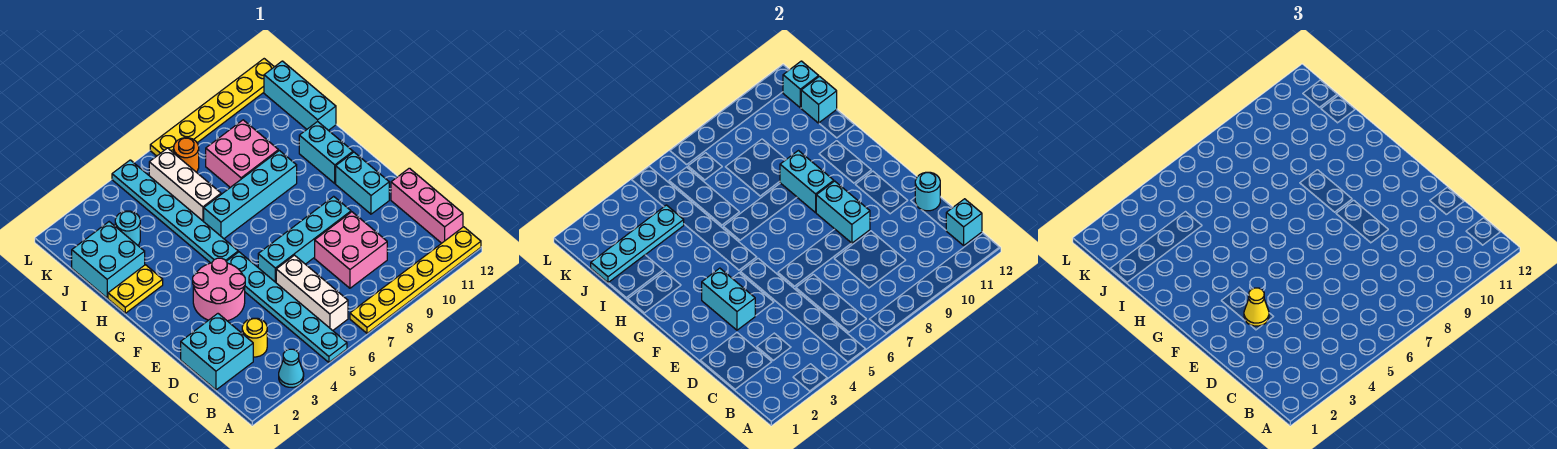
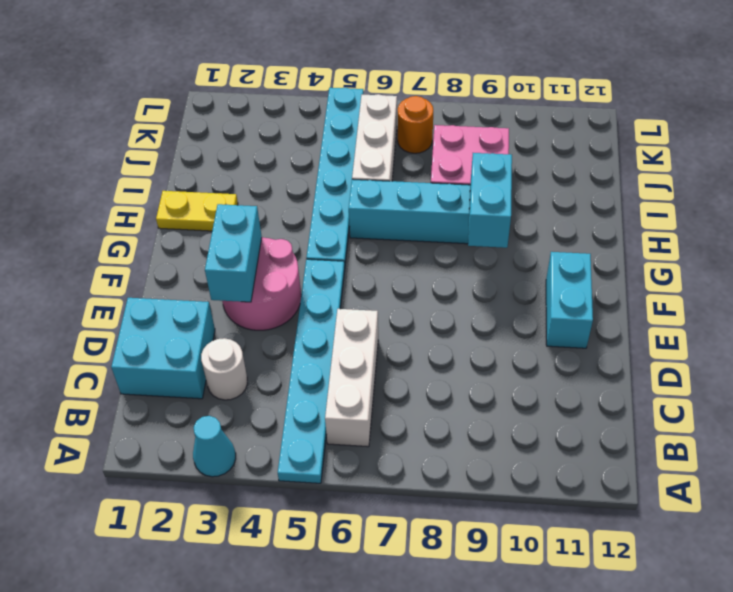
white round brick C3 level 1 -> yellow round brick C3 level 1
none -> yellow plate A7:A12 level 1
none -> pink brick B12:D12 level 1
none -> pink brick C8:D9 level 1
none -> cyan brick E6:E9 level 1

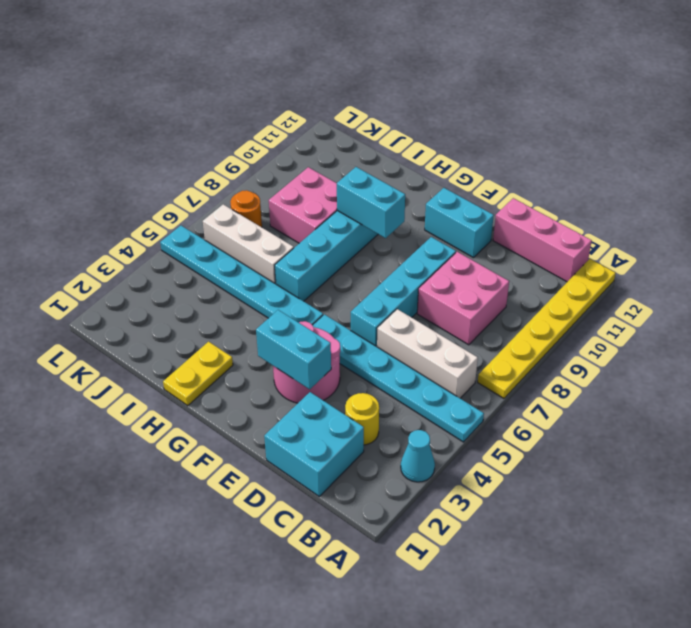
none -> cyan brick G11:H11 level 1
none -> cyan brick I1:J2 level 1
none -> cyan brick I12:K12 level 1
none -> cyan round brick J3 level 1

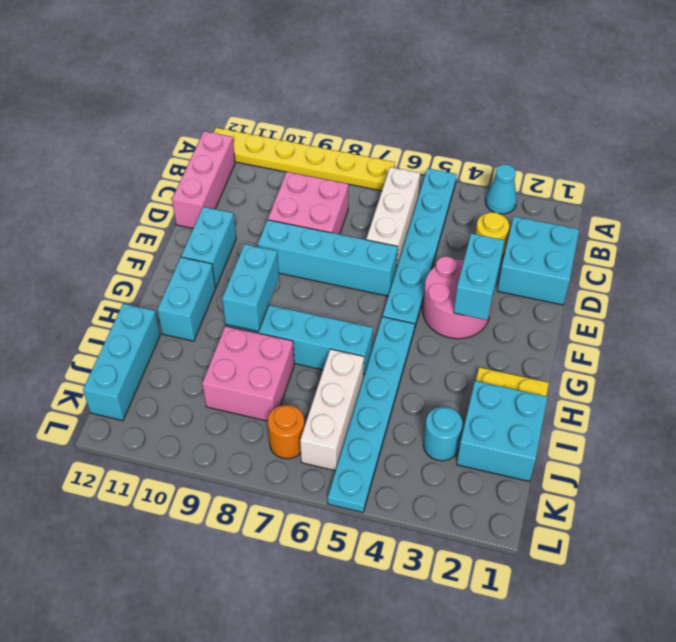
none -> yellow plate L7:L12 level 1
none -> cyan brick B12 level 2
none -> cyan round brick D12 level 2
none -> cyan brick E9:F9 level 2

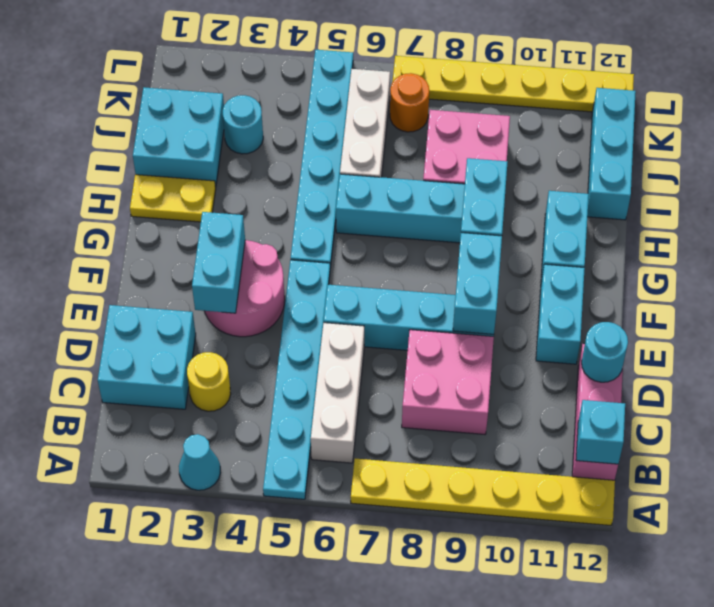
none -> cyan plate J1:J4 level 2
none -> cyan brick J12 level 2
none -> cyan brick K12 level 2
none -> yellow cone E3 level 3

